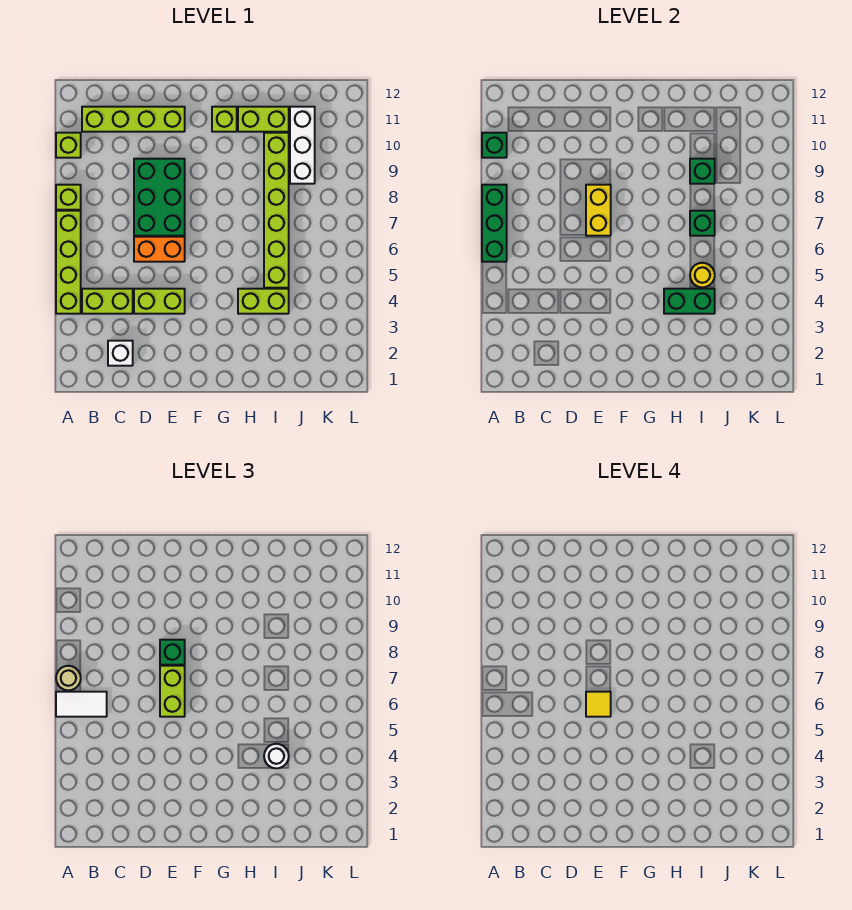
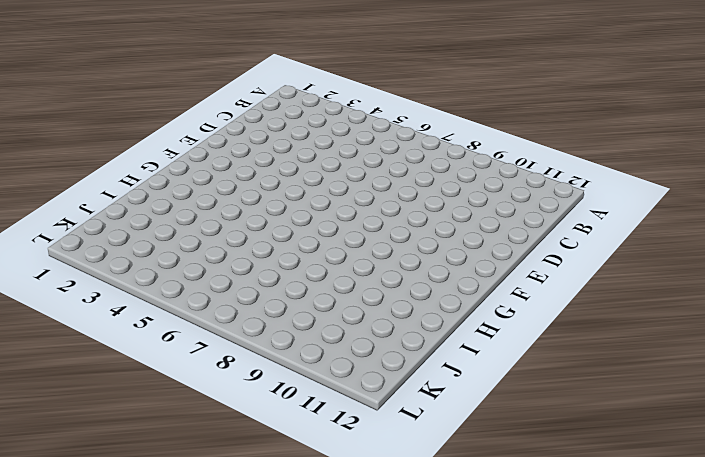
none -> lime brick A4:A7 level 1
none -> lime brick A8 level 1
none -> lime brick A10 level 1

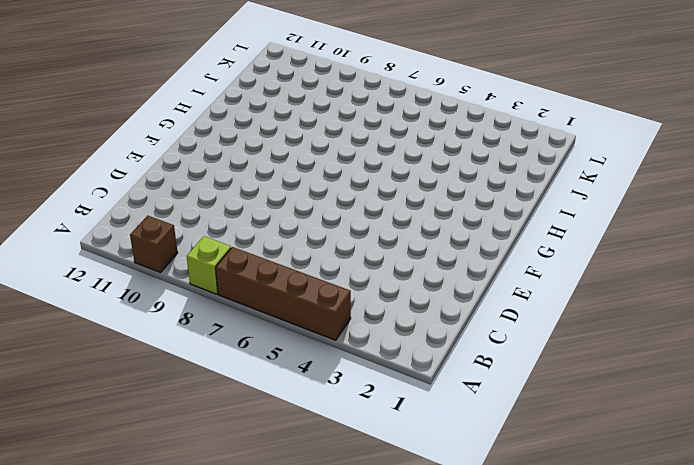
brown brick A4:A7 level 1 -> lime brick A4:A7 level 1
brown brick A10 level 1 -> lime brick A10 level 1
none -> lime brick B4:C4 level 1
none -> lime brick B11:E11 level 1
none -> white brick C2 level 1

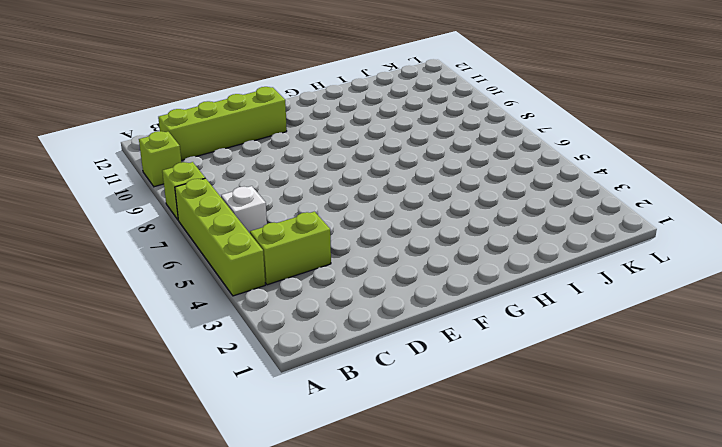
white brick B6 level 1 -> white brick C2 level 1
none -> lime brick D4:E4 level 1
none -> orange brick D6:E6 level 1
none -> green brick D7:E9 level 1

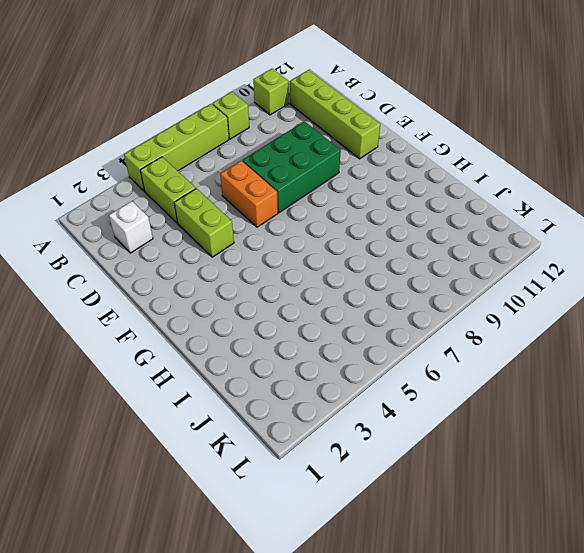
none -> lime brick G11 level 1
none -> lime brick H4:I4 level 1
none -> lime brick H11:I11 level 1

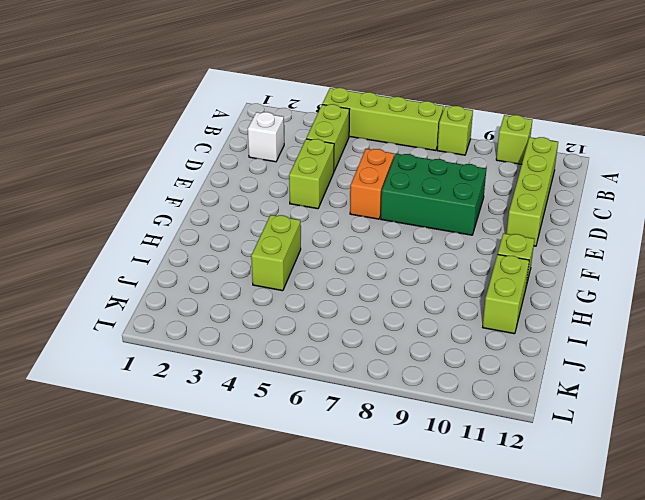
none -> lime brick I5:I10 level 1
none -> white brick J9:J11 level 1
none -> green brick A6:A8 level 2

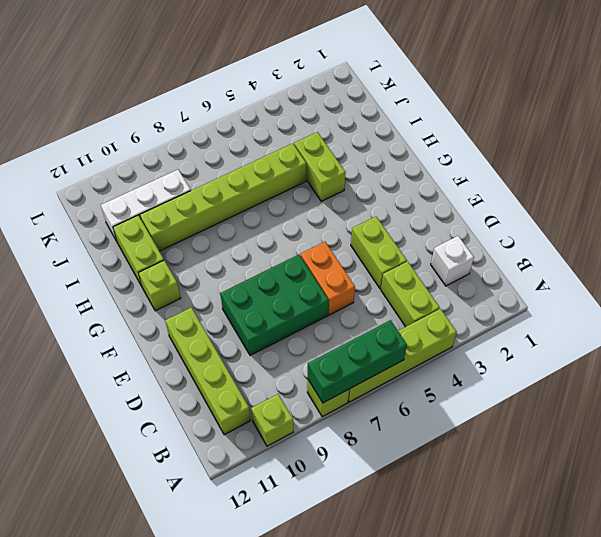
none -> green brick A10 level 2
none -> yellow brick E7:E8 level 2
none -> green brick H4:I4 level 2

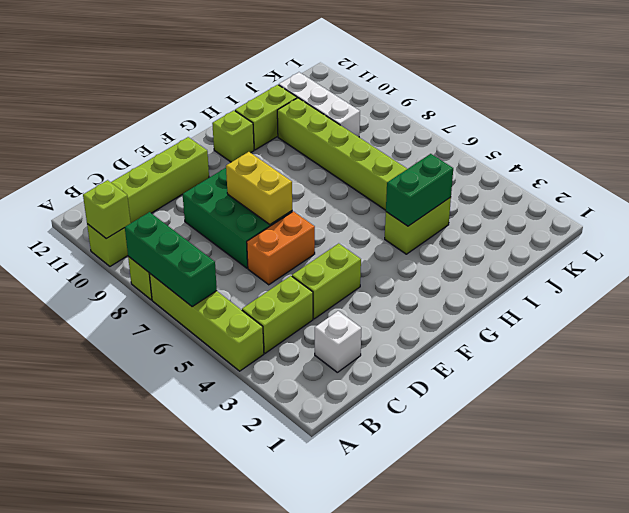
lime brick A10 level 2 -> green brick A10 level 2
none -> yellow round brick I5 level 2
none -> green brick I7 level 2
none -> green brick I9 level 2

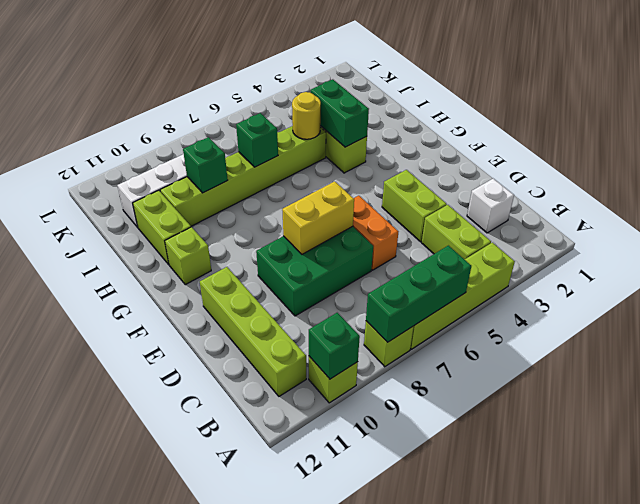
none -> white tile A6:B6 level 3
none -> tan round brick A7 level 3
none -> lime brick E6:E7 level 3

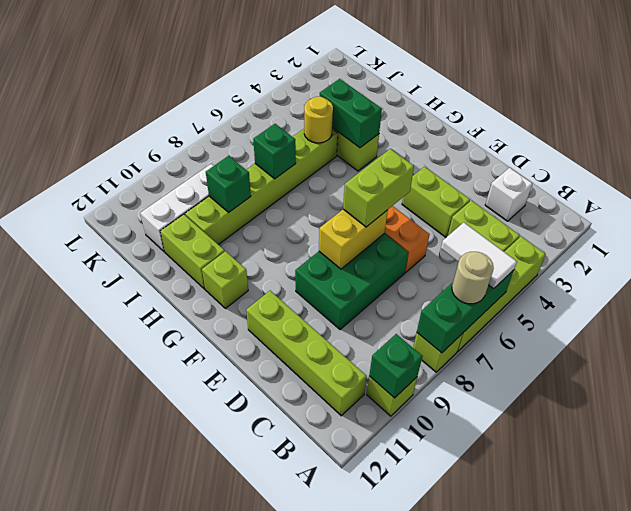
none -> green brick E8 level 3
none -> white round brick I4 level 3
none -> yellow tile E6 level 4

